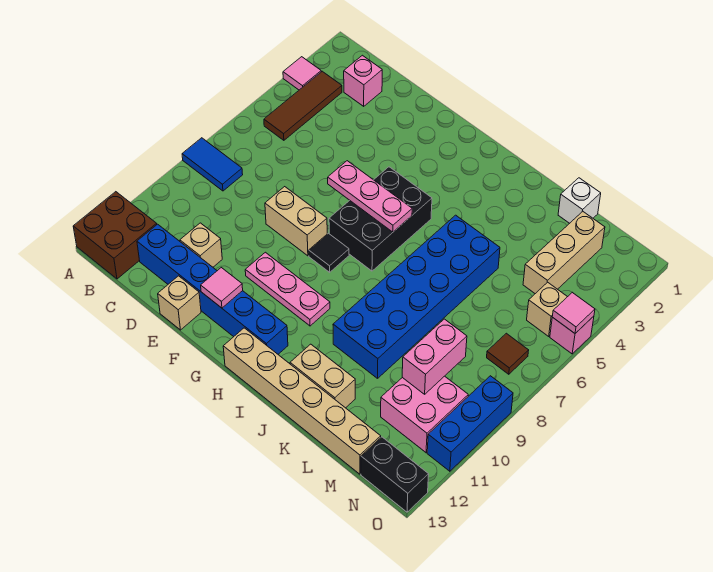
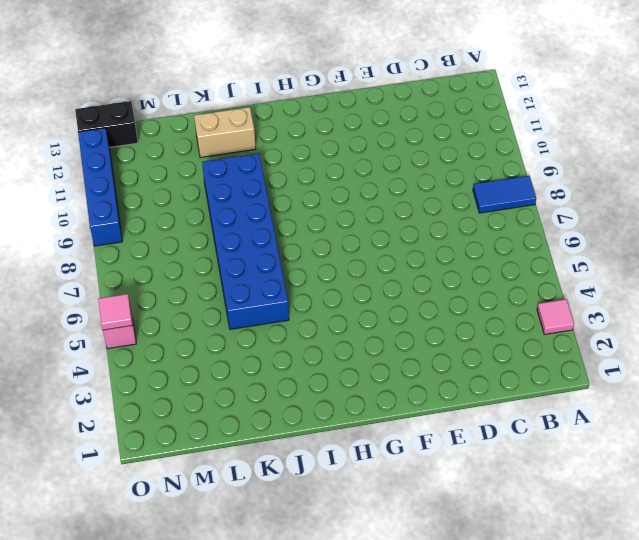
blue brick O9:O12 level 1 -> blue brick O9:O11 level 1
none -> brown brick A12:B13 level 1
none -> brown tile B3:B5 level 1
none -> pink brick C2 level 1

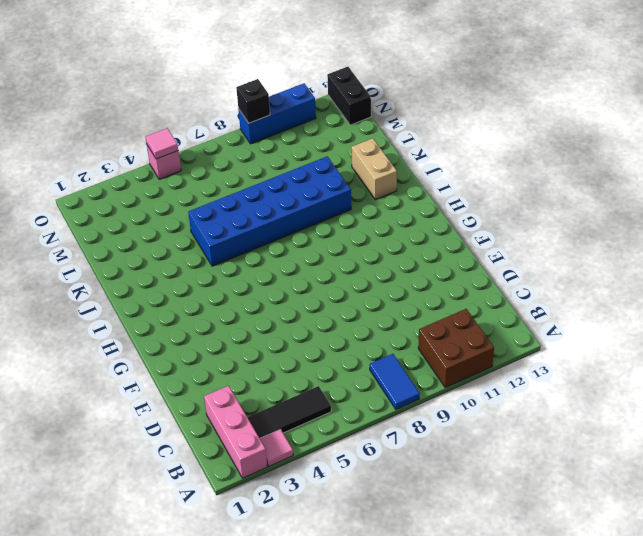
pink brick A2:C2 level 1 -> pink brick C2 level 1
brown brick A10:B11 level 1 -> brown brick A12:B13 level 1
black tile B3:B5 level 1 -> brown tile B3:B5 level 1
black brick O9 level 2 -> none
none -> blue brick C12:H12 level 1
none -> tan brick D11 level 1
none -> tan brick E8:F8 level 1

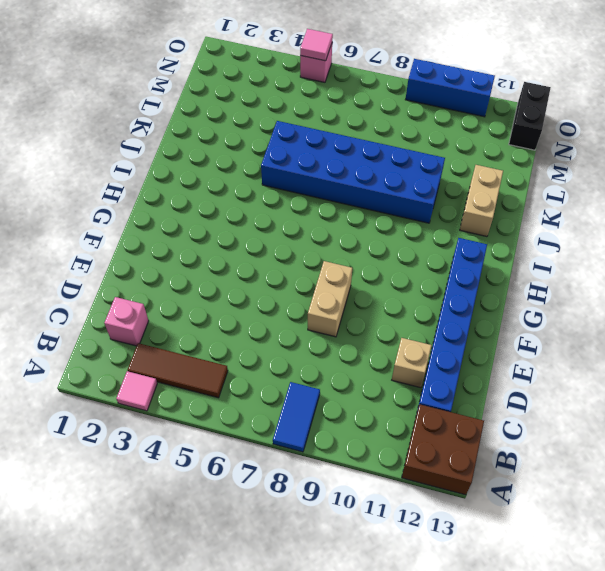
none -> tan brick E13 level 1
none -> pink plate F10:H10 level 1
none -> black brick G5:H7 level 1

